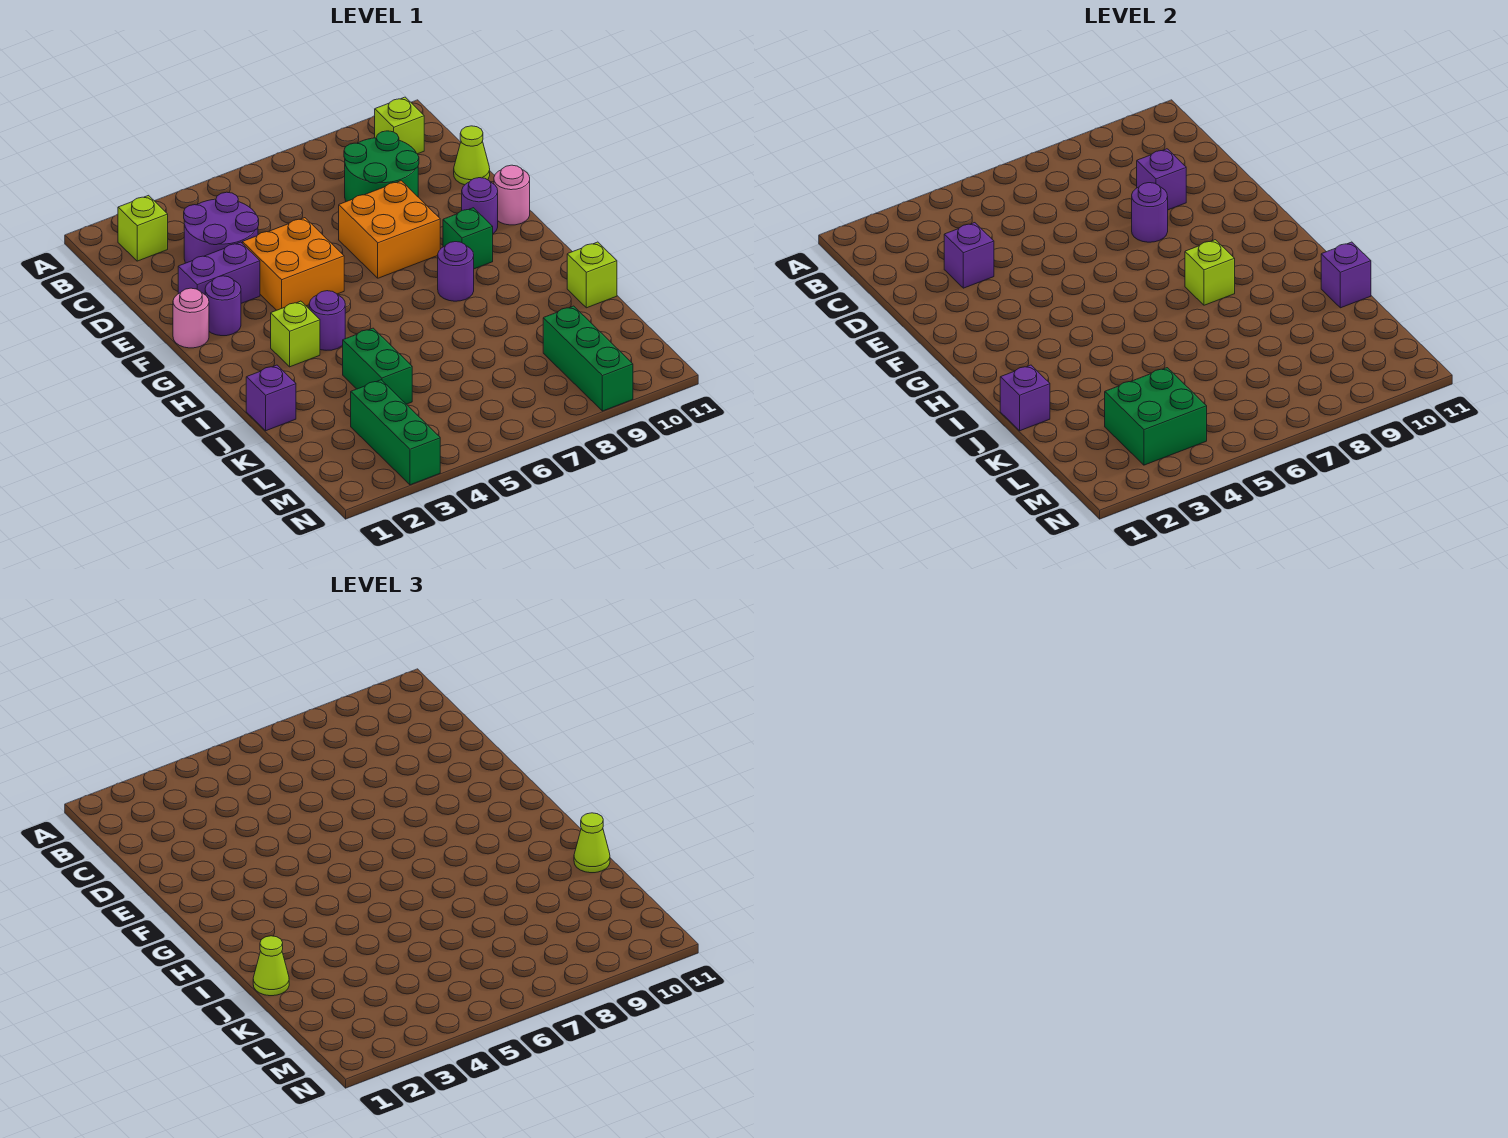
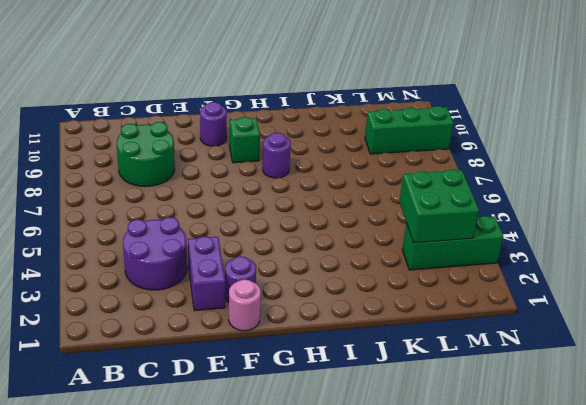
none -> lime brick B2 level 1
none -> lime brick B10 level 1
none -> lime cone D11 level 1
none -> orange brick E4:F5 level 1

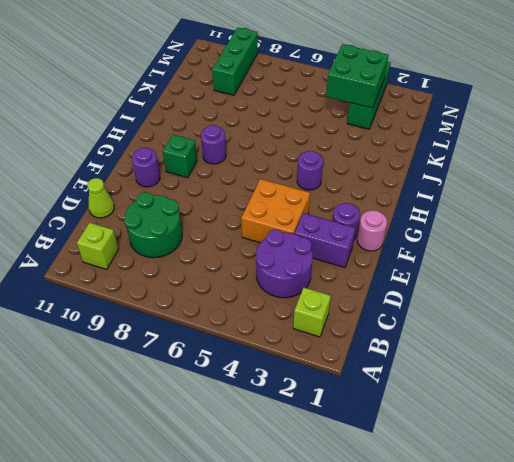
none -> orange brick E7:F8 level 1
none -> pink round brick F11 level 1
none -> lime brick H3 level 1
none -> purple brick J1 level 1

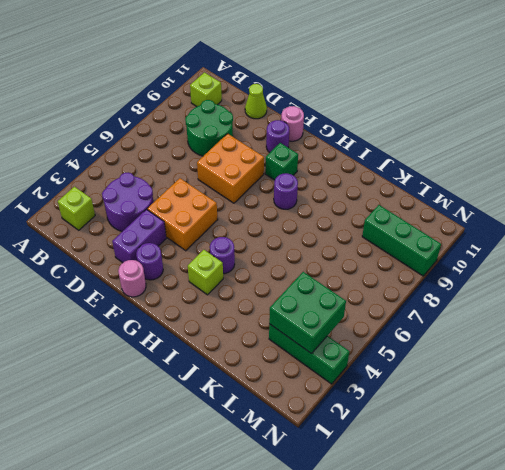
none -> purple brick J1 level 1
none -> green brick J4:K4 level 1
none -> lime brick J11 level 1
none -> purple brick D3 level 2

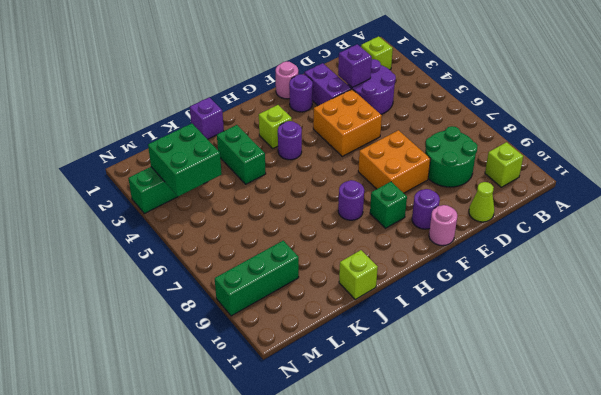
green brick J3:J4 level 1 -> green brick J4:K4 level 1
none -> purple brick D9 level 2
none -> purple round brick E8 level 2
none -> lime brick H8 level 2
none -> purple brick J1 level 2

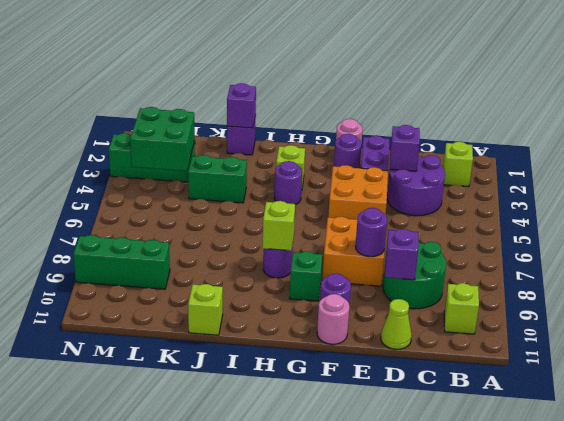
none -> purple brick J11 level 2
none -> lime cone J1 level 3
none -> lime cone J11 level 3

